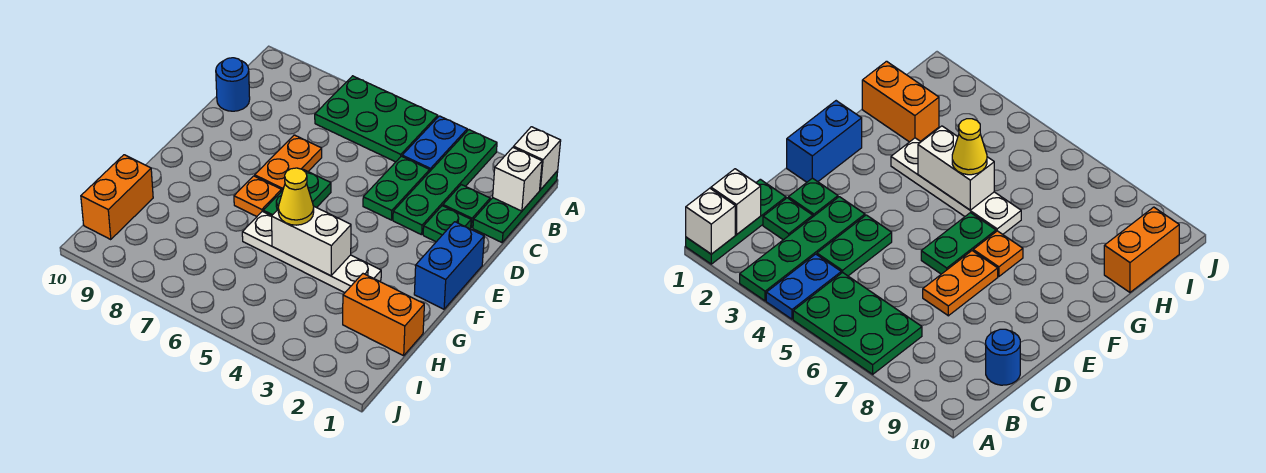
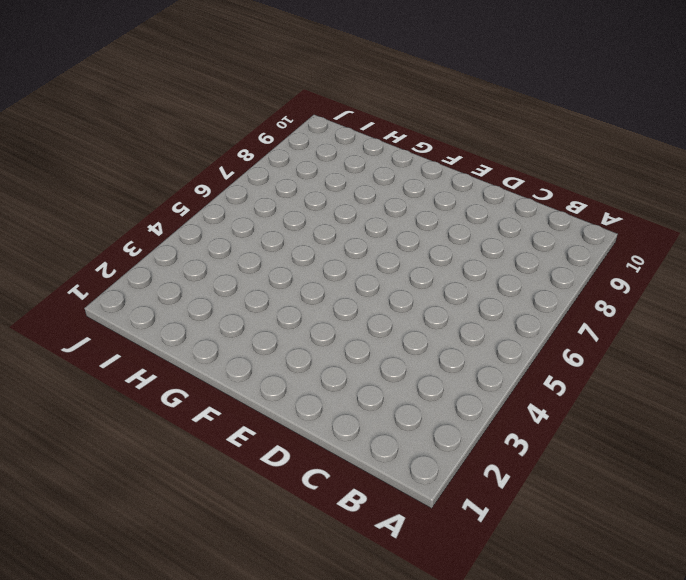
none -> green plate A1:C1 level 1
none -> green plate A3:D3 level 1
none -> blue plate A4:B4 level 1

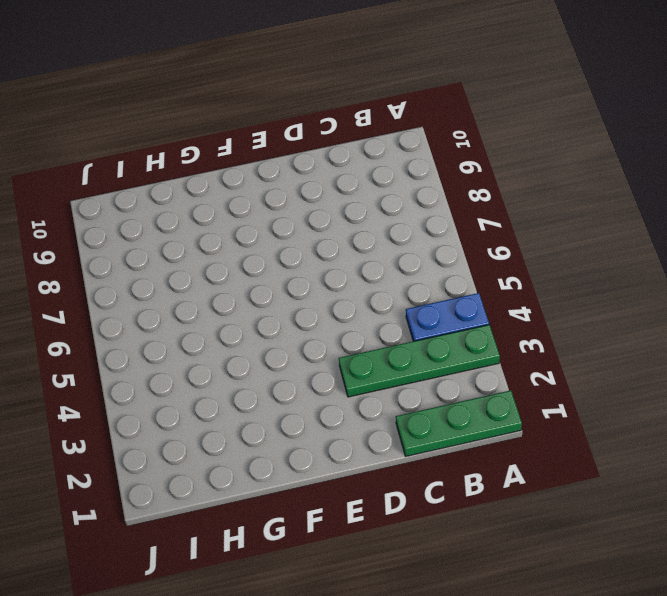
none -> green plate A5:B7 level 1
none -> green plate C2 level 1
none -> green plate C4:D4 level 1

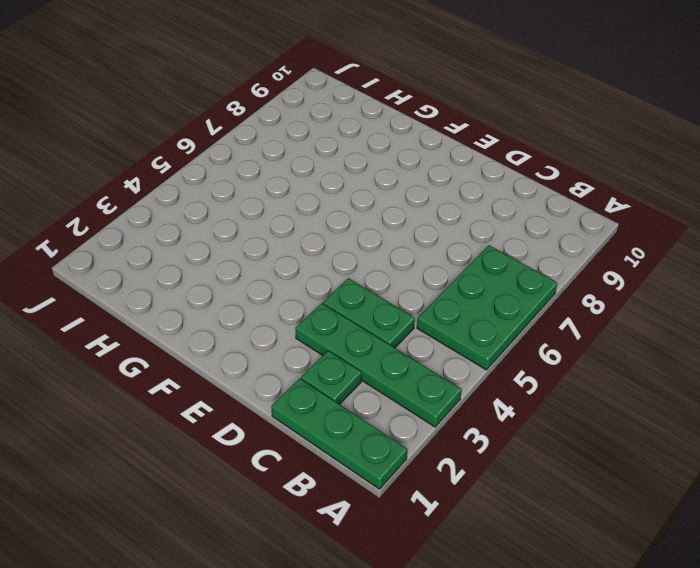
none -> blue plate A4:B4 level 1
none -> blue round brick C10 level 1
none -> green plate D2 level 1

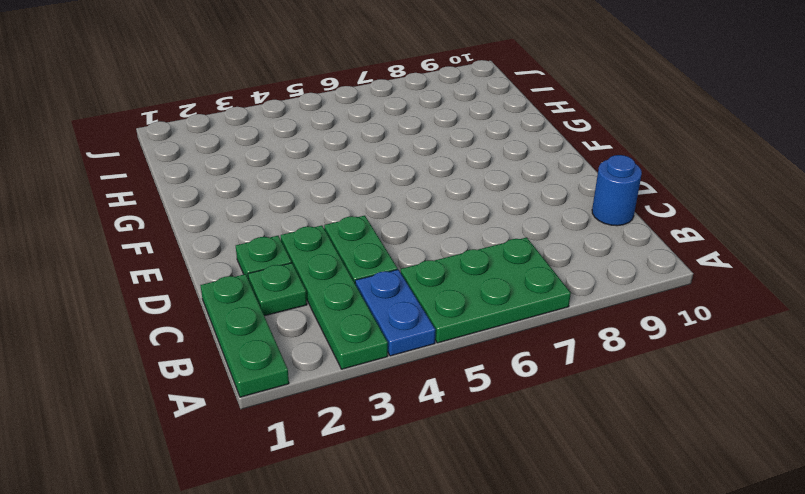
none -> orange plate D7:E7 level 1
none -> blue brick E1:F1 level 1
none -> green plate E6:F6 level 1

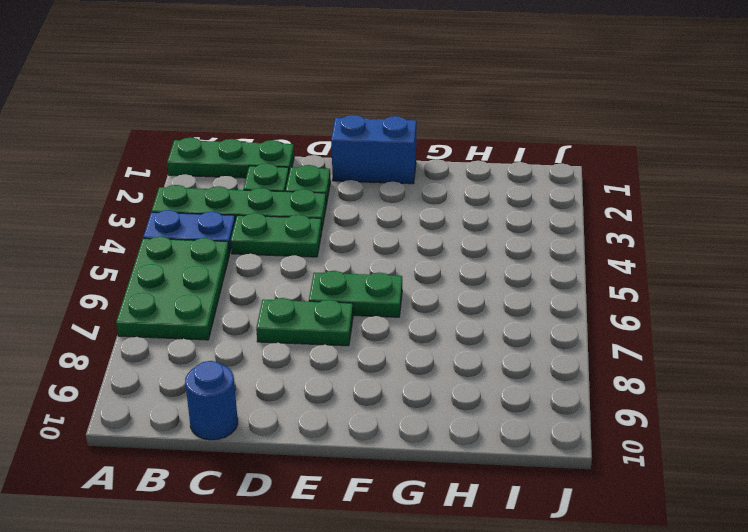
green plate D7:E7 level 1 -> orange plate D7:E7 level 1
none -> orange plate F7 level 1
none -> white plate G3:G6 level 1
none -> orange brick H1:H2 level 1

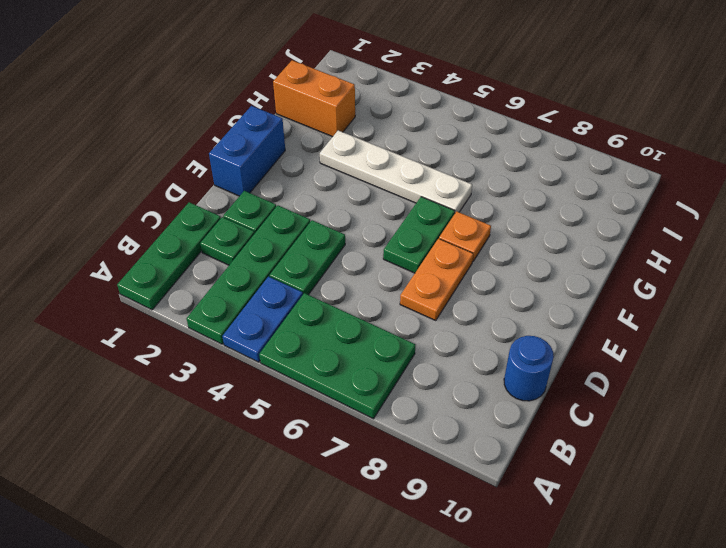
none -> orange brick H10:I10 level 1
none -> white brick A1 level 2
none -> white brick B1 level 2

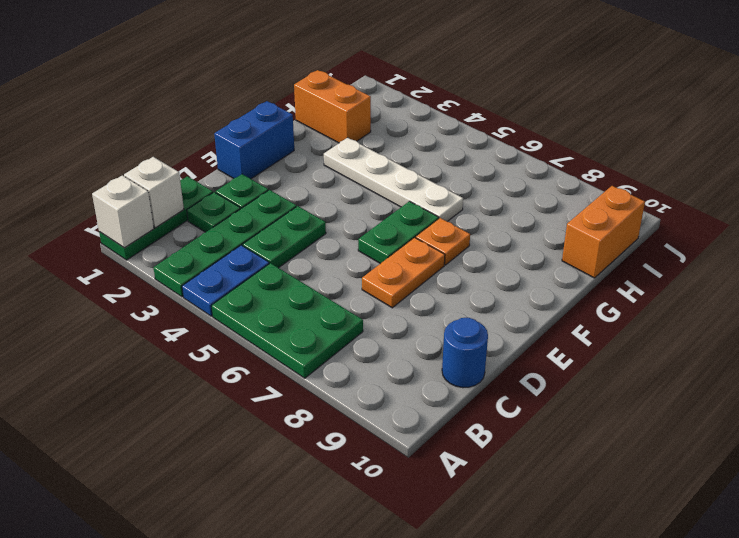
none -> white brick G4:G5 level 2
none -> yellow cone G5 level 3

